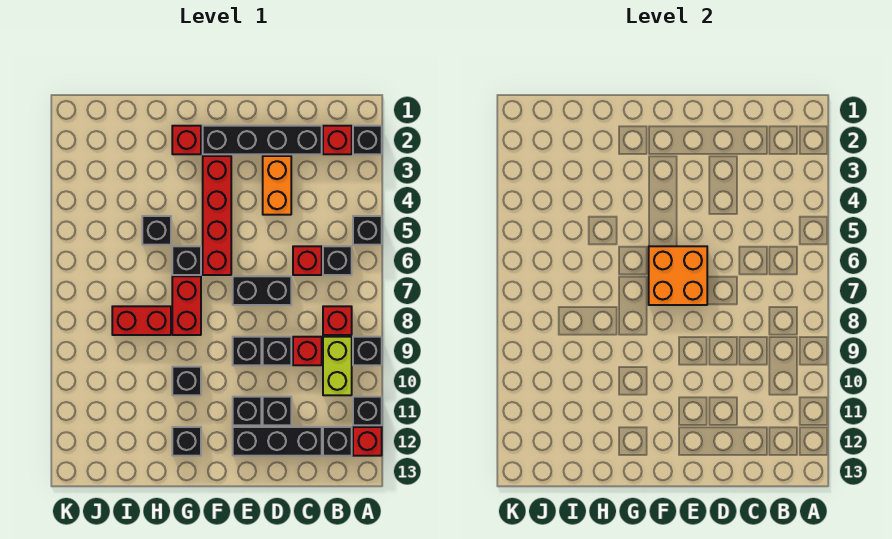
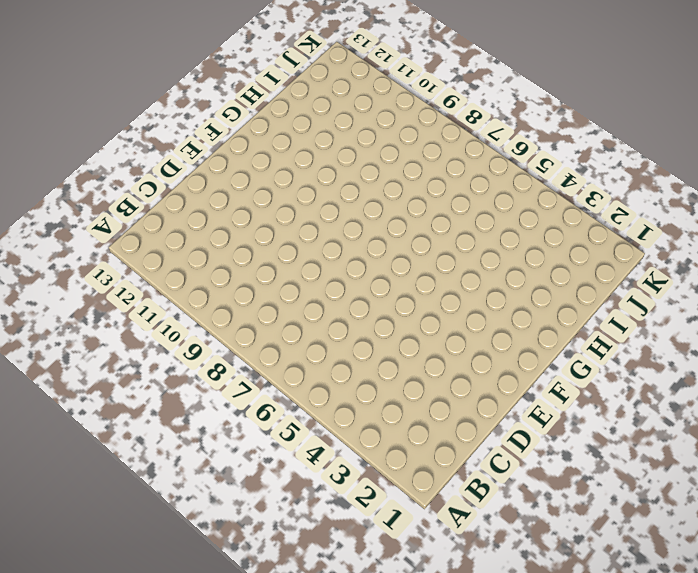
none -> black brick A2 level 1
none -> black brick A5 level 1
none -> black brick A9 level 1

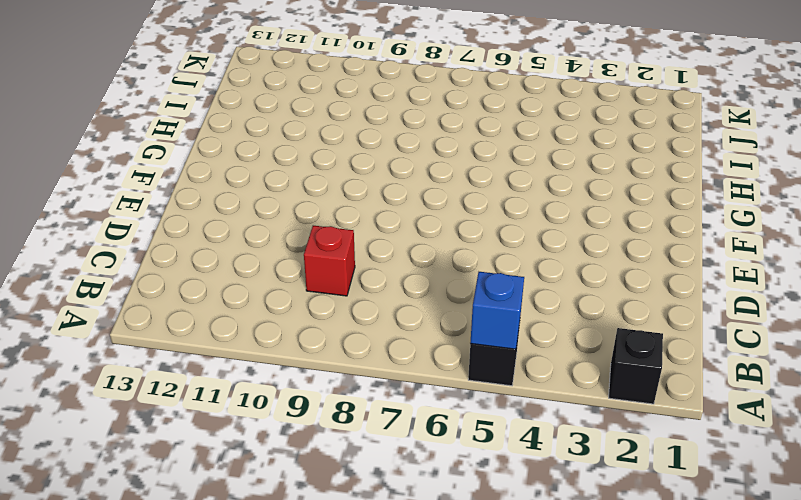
blue brick A5 level 2 -> none
none -> black brick A9 level 1
none -> black brick A11 level 1
none -> red brick A12 level 1

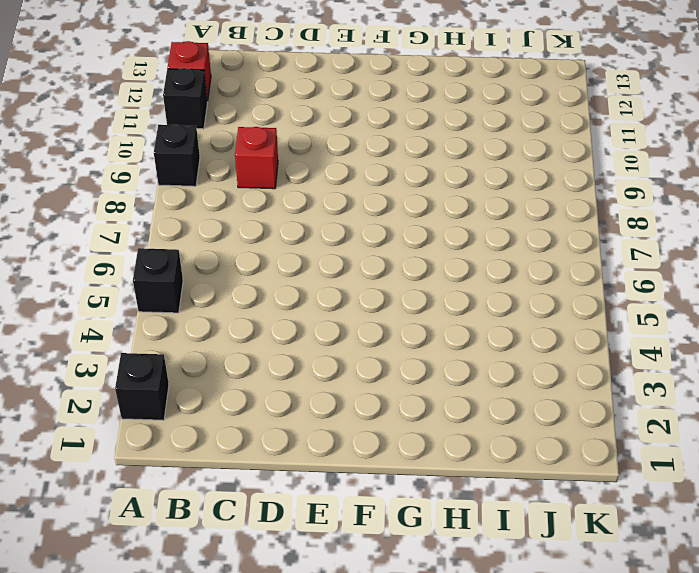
none -> red brick B2 level 1
none -> black brick B6 level 1
none -> red brick B8 level 1

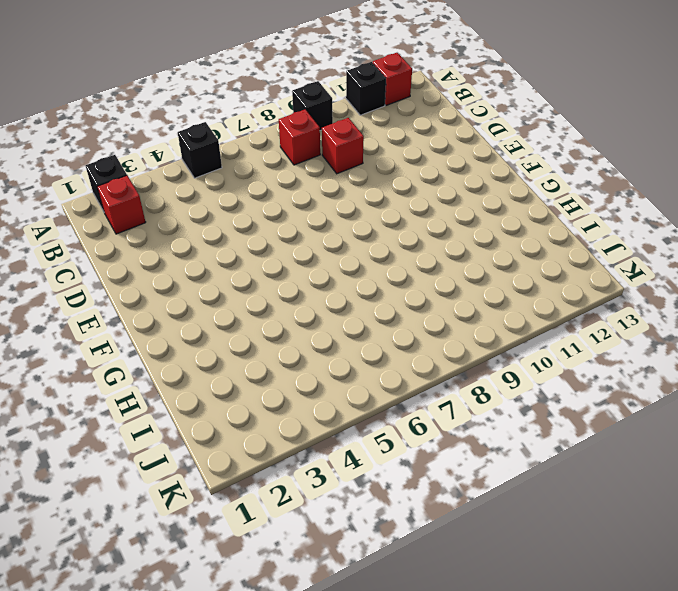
none -> black brick B6 level 1
none -> lime brick B9:B10 level 1
none -> black brick B12 level 1

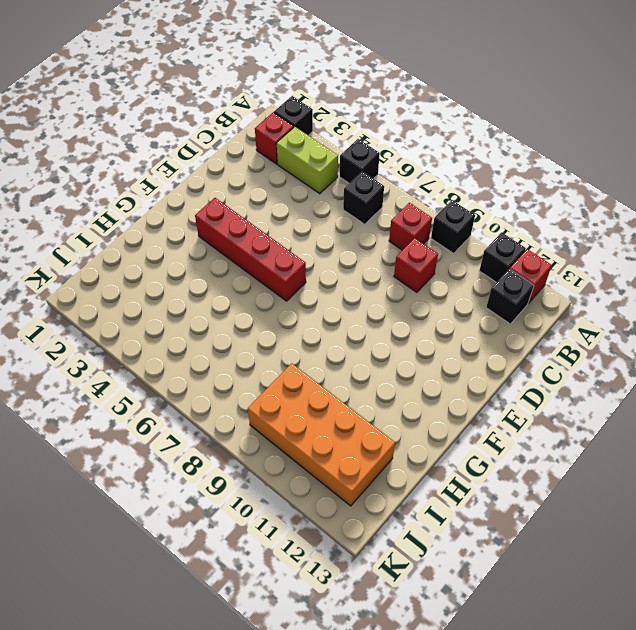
lime brick B3:B4 level 1 -> lime brick B9:B10 level 1
orange brick I9:J12 level 1 -> none
none -> black brick C2:F2 level 1
none -> red brick C6 level 1
none -> black brick C12:E12 level 1

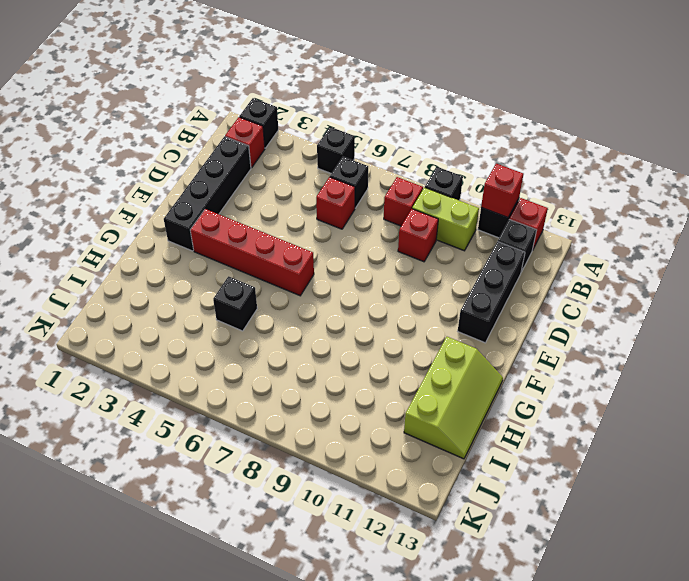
red brick A11 level 2 -> red brick G2 level 1
lime slope G12:I13 level 1 top 12 -> black brick G12 level 1
none -> orange brick D3:D4 level 1
none -> black brick D7:E7 level 1
none -> black brick D9 level 1

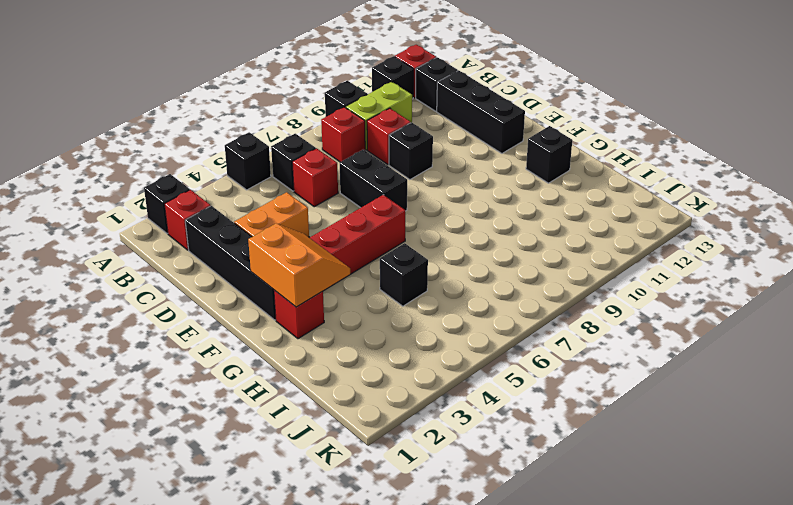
orange slope F2:G3 level 2 top 2 -> none
none -> black brick D11 level 1
none -> black brick E9 level 1
none -> black brick E11 level 1

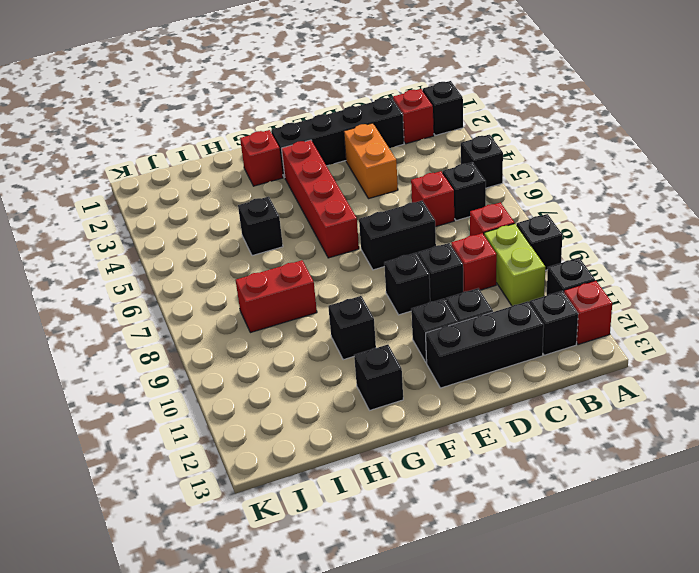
none -> black brick G6 level 1
none -> red brick G7:G8 level 1
none -> orange brick E6:F7 level 2

